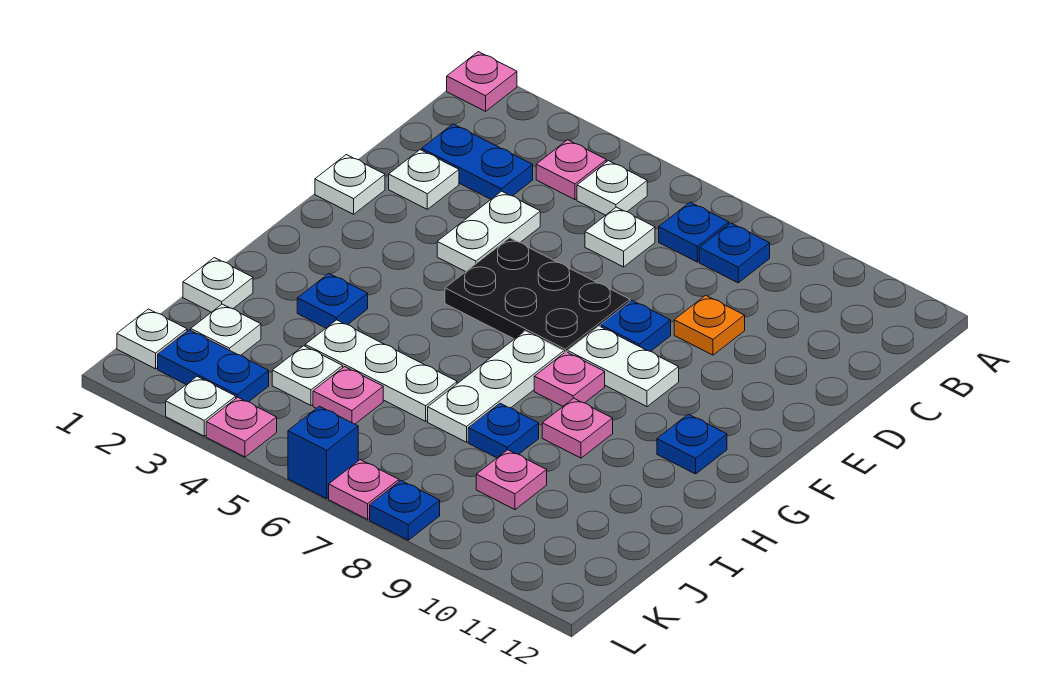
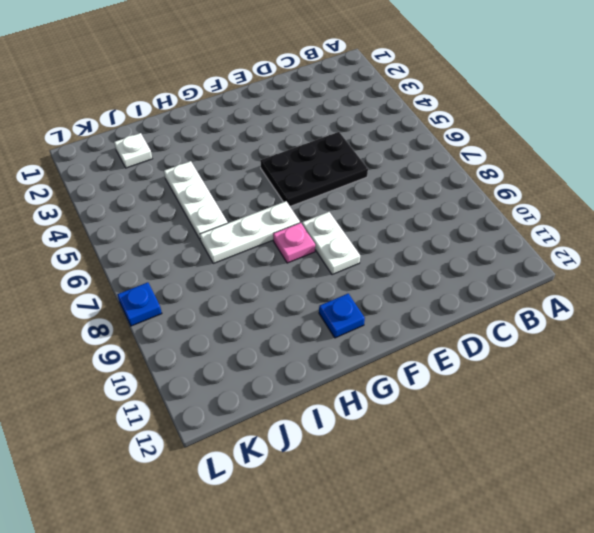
black plate D5:F6 level 1 -> black plate E5:F7 level 1
none -> pink plate A1 level 1
none -> pink plate B4 level 1
none -> white plate B5 level 1
none -> blue plate B7 level 1

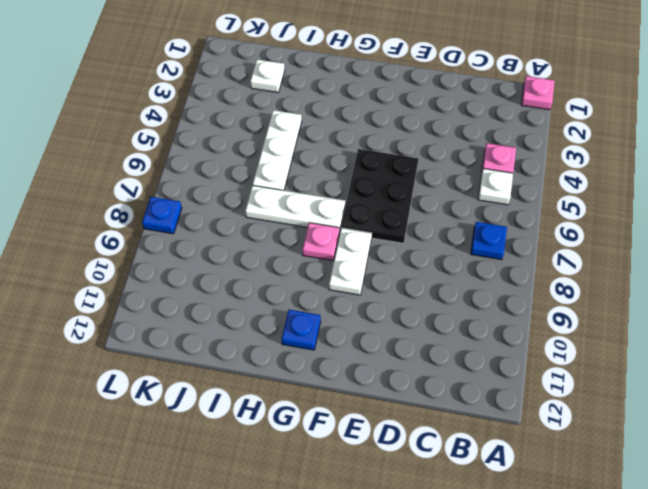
none -> blue plate B8 level 1
none -> blue plate C2:C3 level 1
none -> white plate C6 level 1
none -> white plate D2 level 1

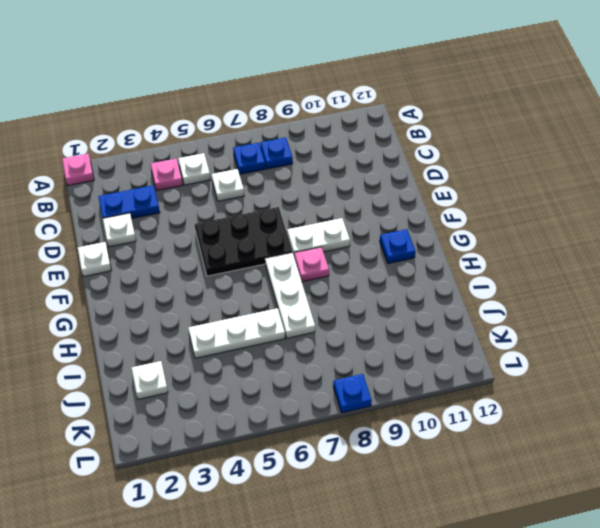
none -> white plate D4:E4 level 1
none -> orange plate D9 level 1
none -> blue plate E8 level 1
none -> blue plate H3 level 1

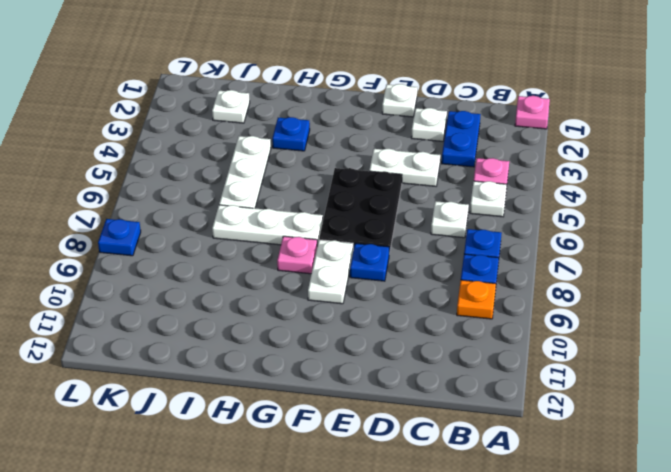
orange plate B9 level 1 -> orange plate D9 level 1
none -> blue plate G11 level 1
none -> pink plate H9 level 1
none -> white plate I1 level 1
none -> blue plate I8 level 1

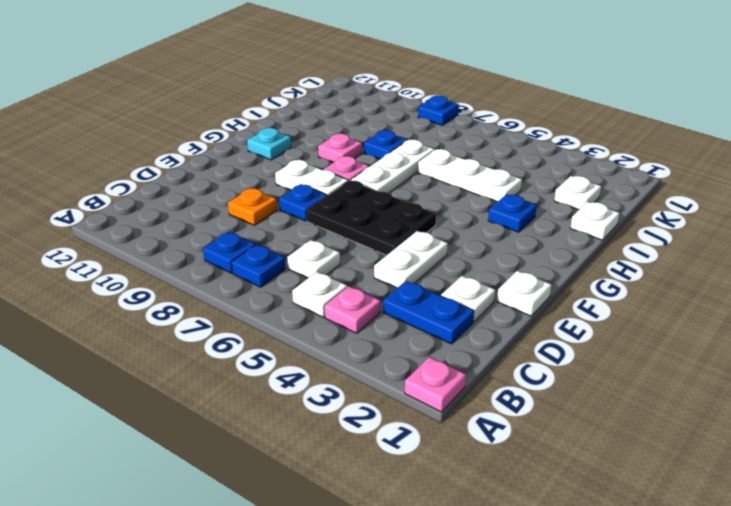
cyan plate G11 level 1 -> blue plate G11 level 1
none -> white plate J4 level 1
none -> pink plate J5 level 1
none -> pink plate J9 level 1
none -> white plate K1 level 1

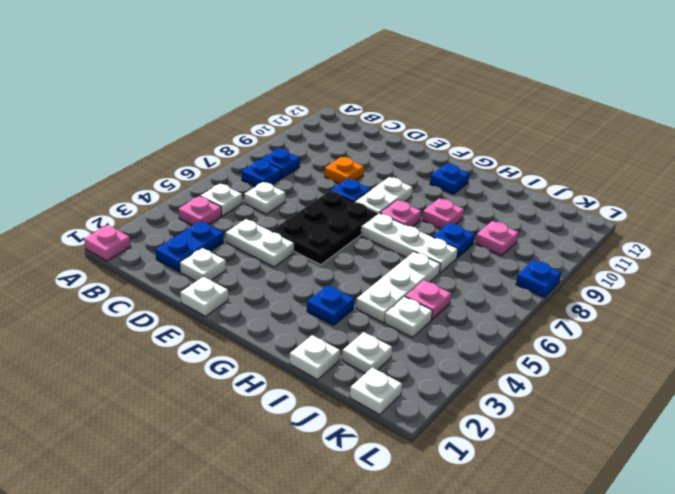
none -> blue plate K2:K3 level 1
none -> white plate L3 level 1
none -> pink plate L4 level 1
none -> blue brick L6 level 1

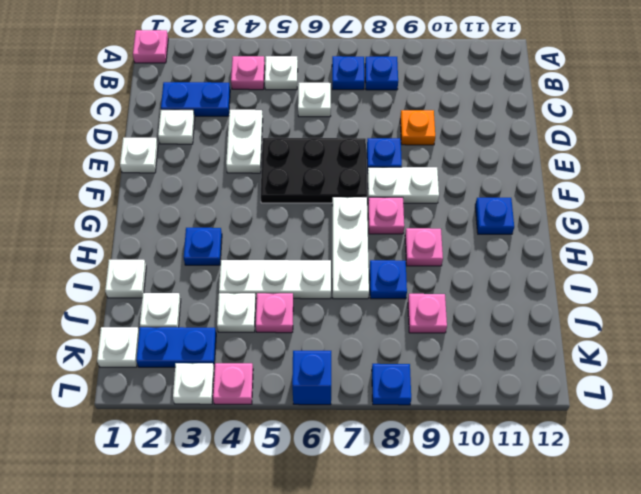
none -> pink plate L7 level 1

